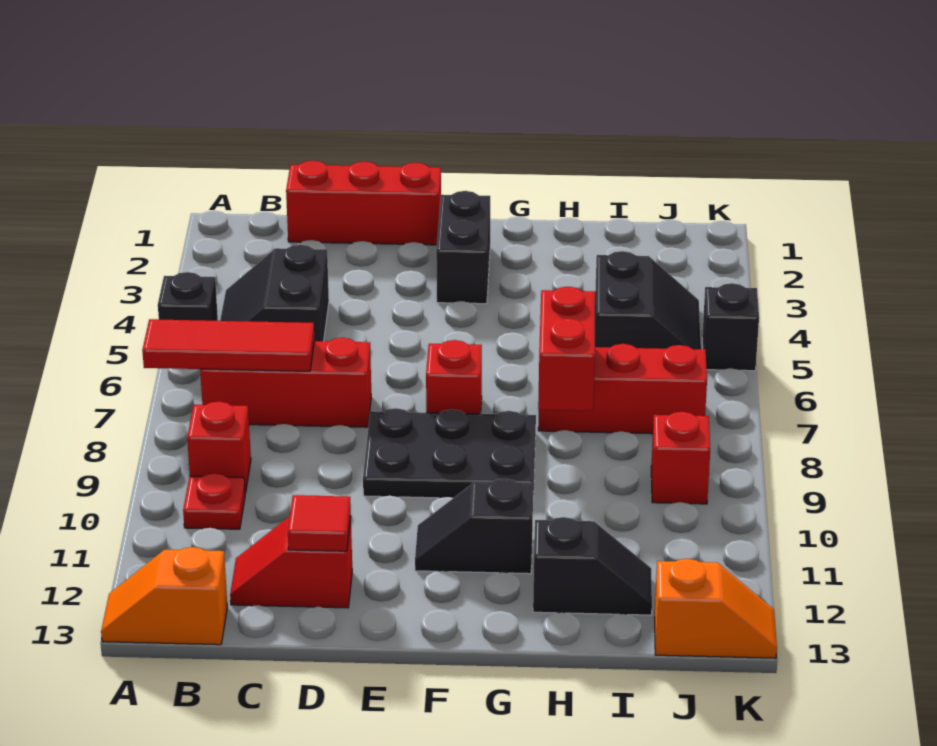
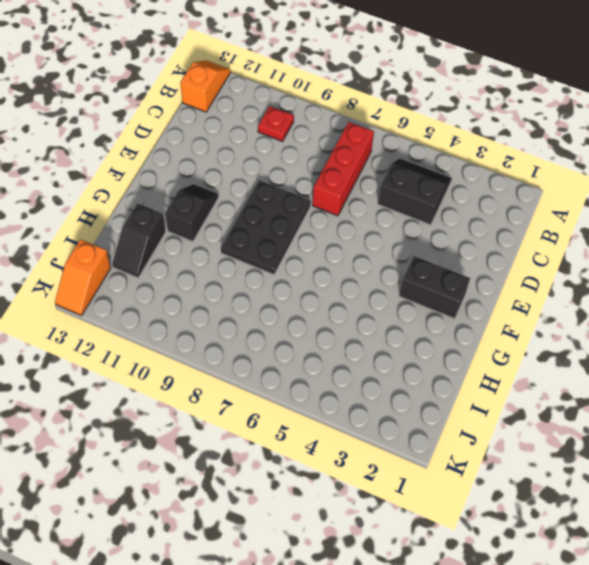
none -> black brick A5 level 1
none -> red brick B9 level 1
none -> red brick C1:E1 level 1

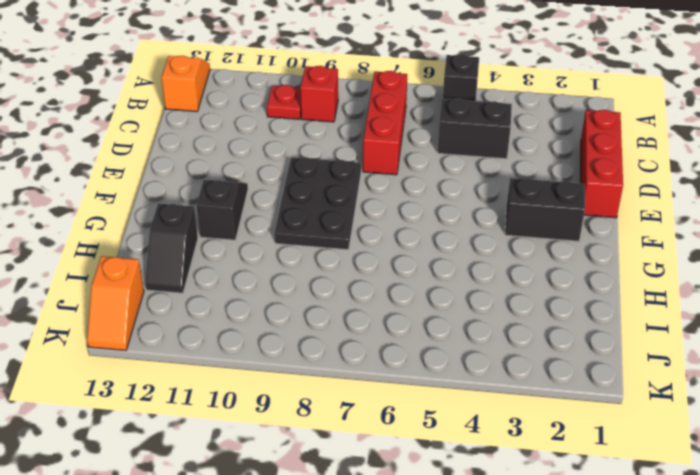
none -> red slope C12:D12 level 1 top D
none -> red brick F7 level 1
none -> red brick H7:J7 level 1

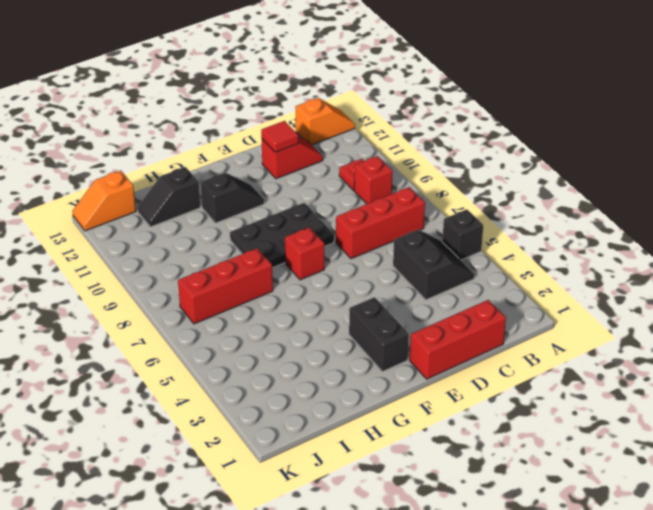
none -> black slope I4:J5 level 1 top I
none -> red brick J9 level 1
none -> black brick K5 level 1

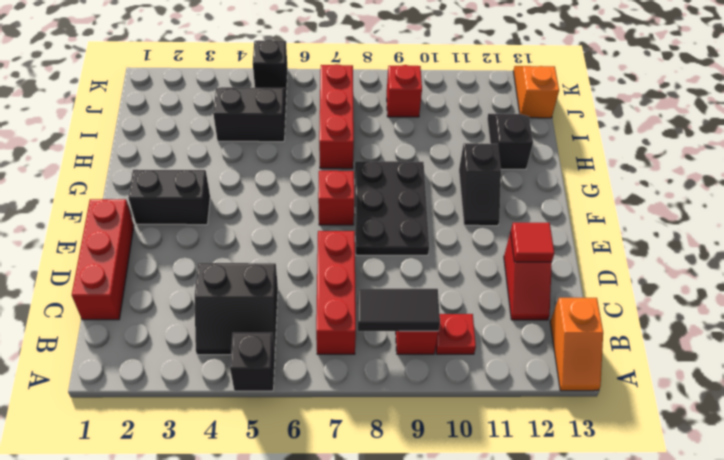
black tile B8:B9 level 2 -> none
none -> red tile A7:C7 level 2
none -> red brick H7:H8 level 2

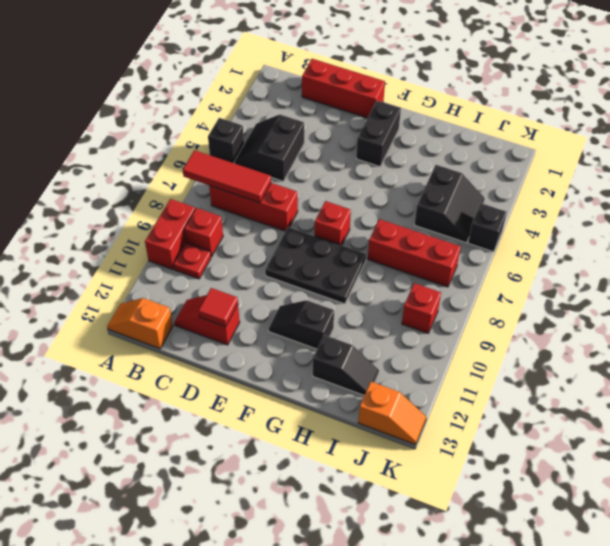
red brick A9:A10 level 1 -> red brick H7:H8 level 2

